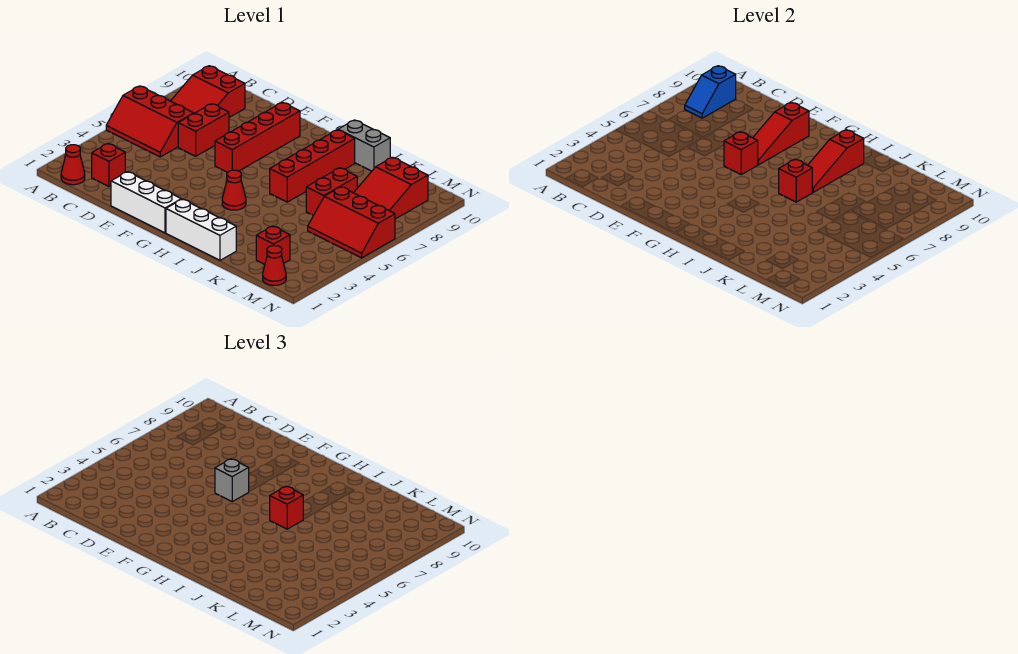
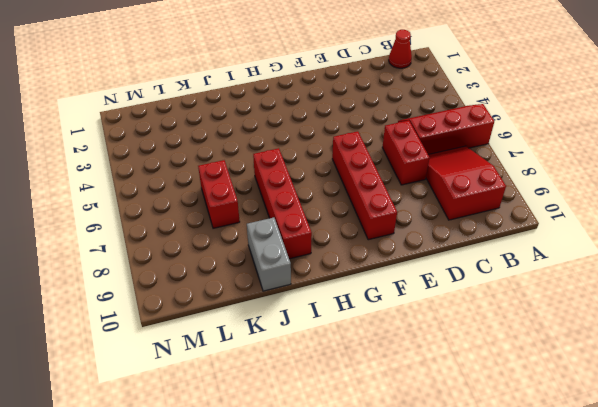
grey brick J9:J10 level 1 -> grey brick I10:J10 level 1
none -> red brick C2 level 1
none -> white brick E1:G1 level 1
none -> white brick H1:J1 level 1

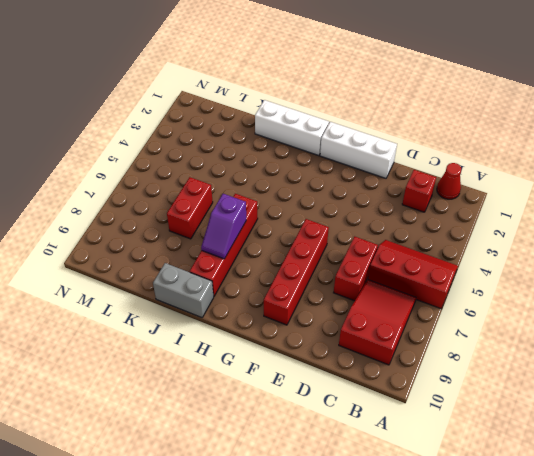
purple slope I7:I8 level 2 top 7 -> red slope I7:I9 level 2 top 9
none -> red cone H4 level 1
none -> red brick L2 level 1
none -> red slope L5:N6 level 1 top 6

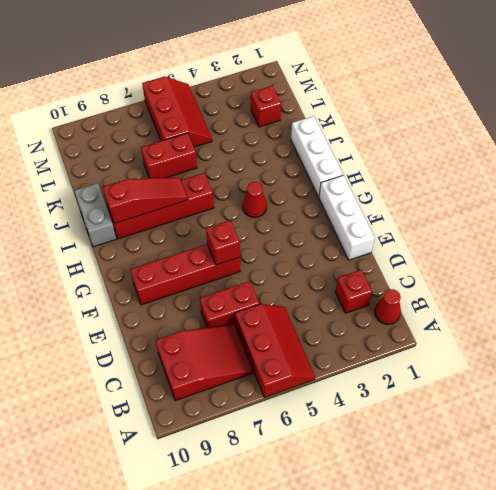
none -> red slope L7:M9 level 1 top 9
none -> red cone M1 level 1
none -> blue slope B8:B9 level 2 top 9

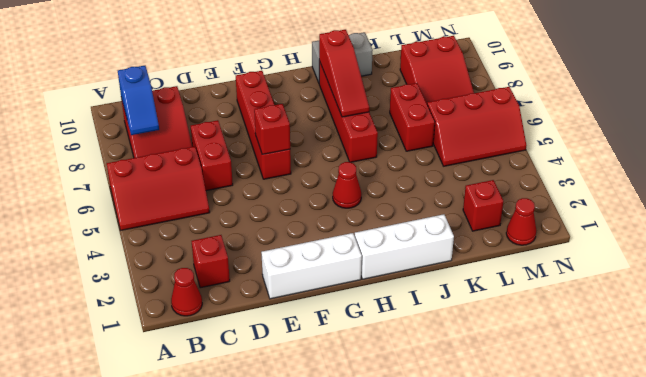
none -> red slope F7:F9 level 2 top 9
none -> red brick I6 level 2
none -> grey brick F6 level 3

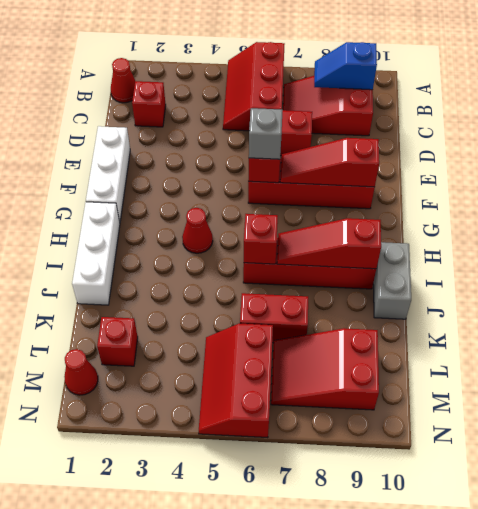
none -> red brick I6 level 3

